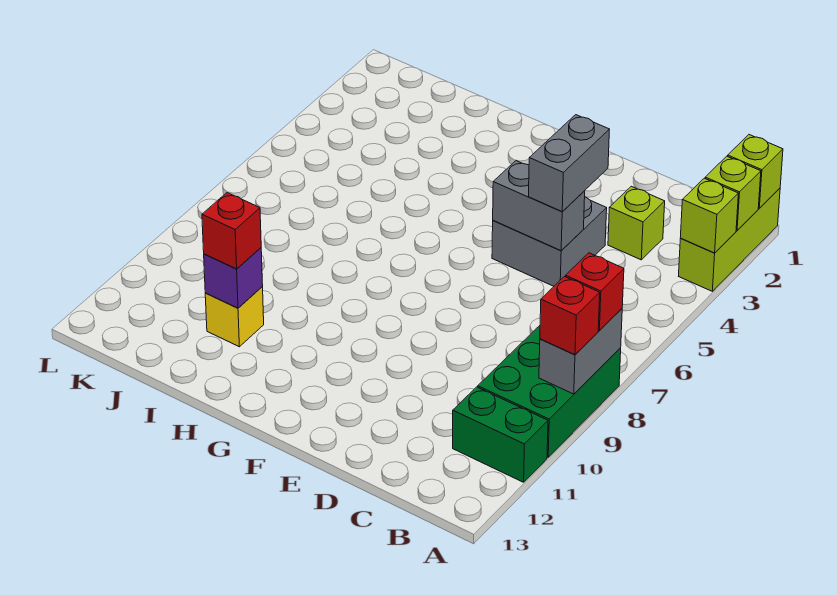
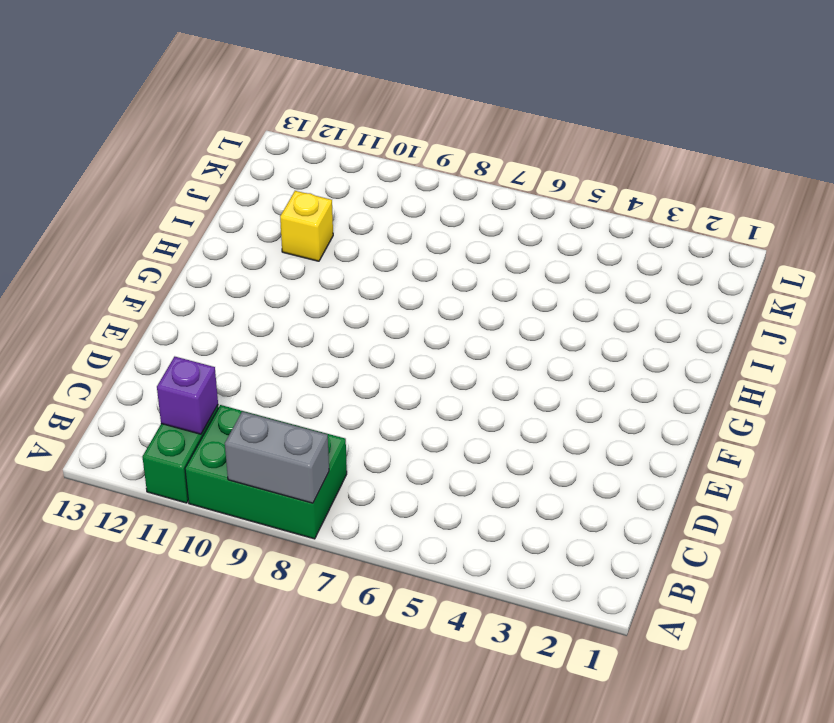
purple brick B11 level 2 -> purple brick I11 level 2
none -> lime brick A1:A3 level 1
none -> lime brick C3 level 1
none -> grey brick D4:E5 level 1

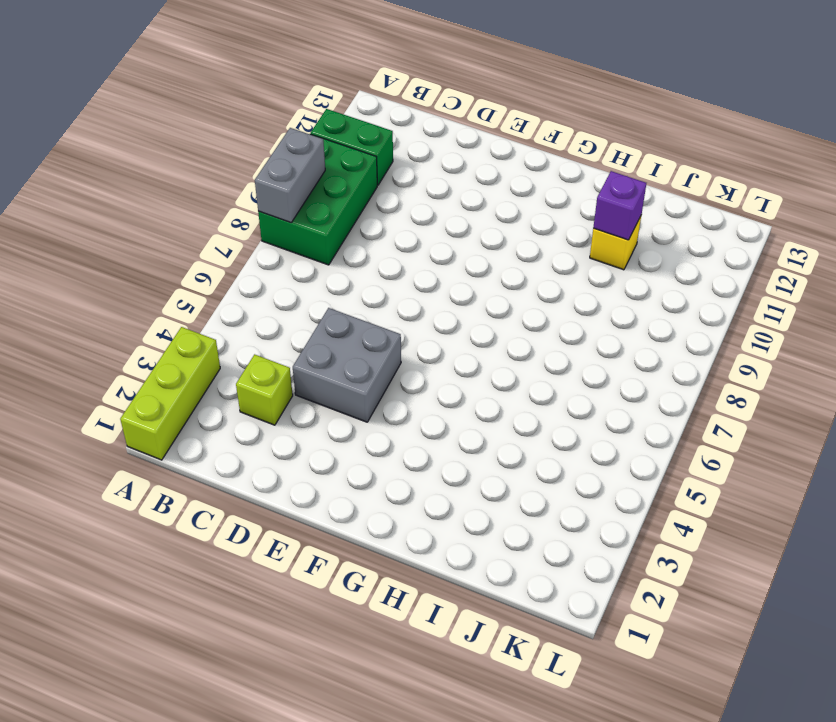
none -> lime brick A1 level 2
none -> lime brick A2 level 2
none -> lime brick A3 level 2

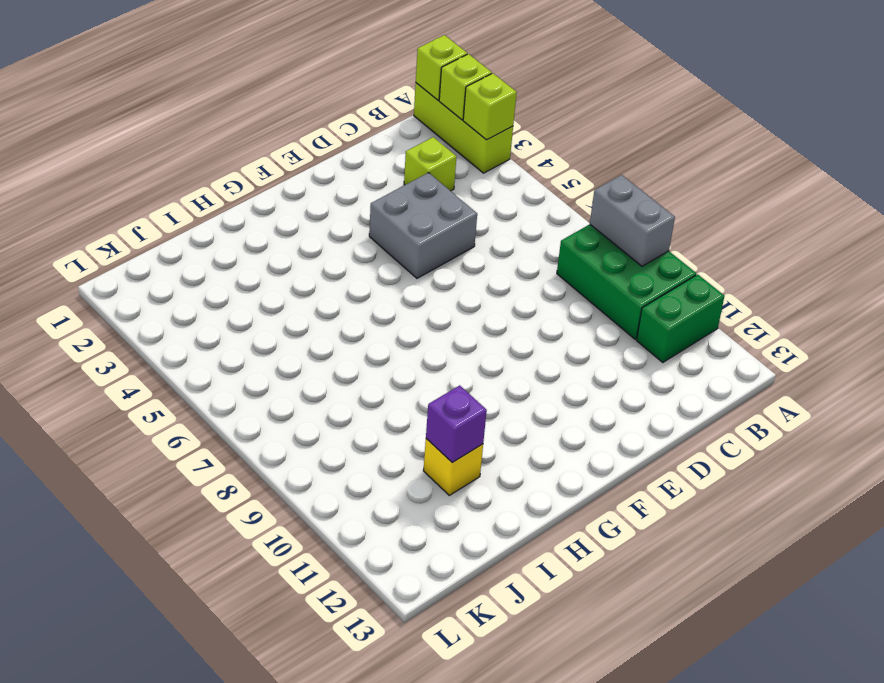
none -> grey brick D5:E5 level 2
none -> red brick A8 level 3
none -> red brick A9 level 3

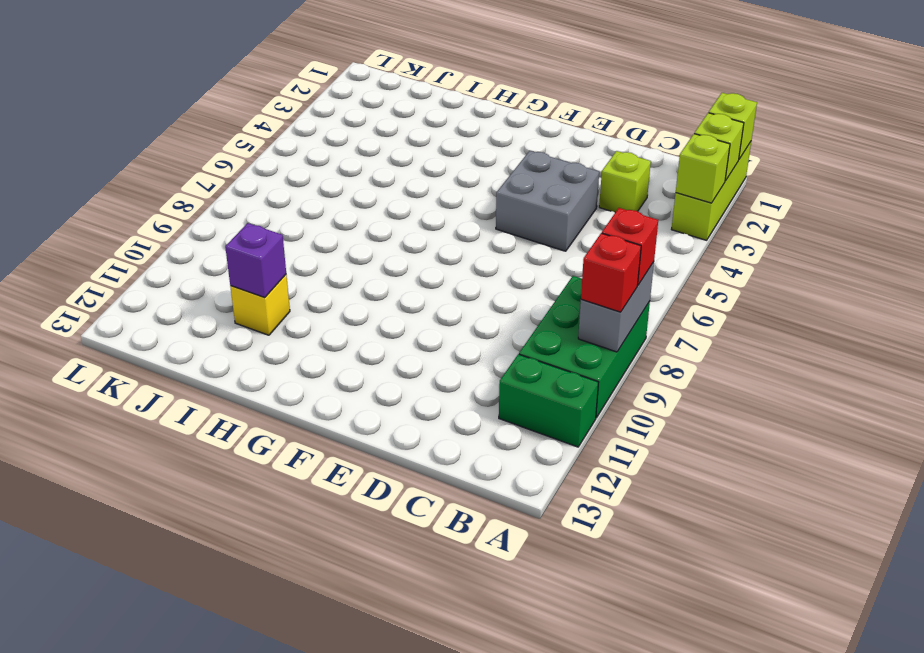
none -> grey brick D5:E5 level 2
none -> grey brick D4:D5 level 3
none -> red brick I11 level 3

